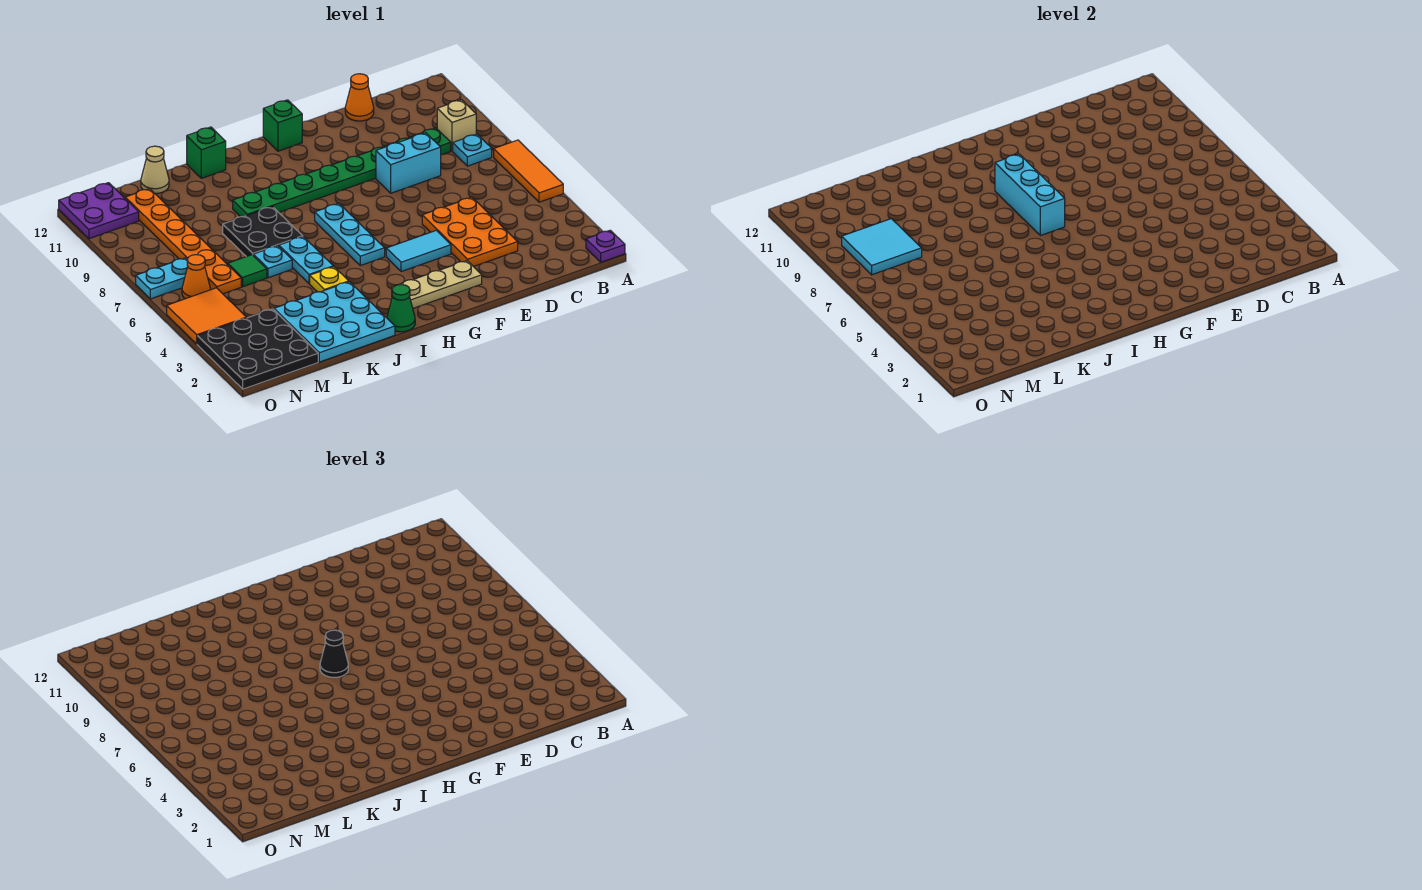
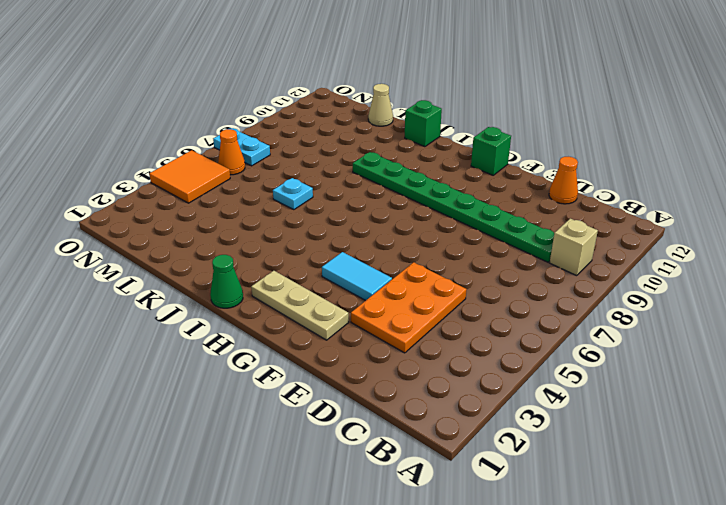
none -> purple plate A1 level 1
none -> orange tile A5:A7 level 1
none -> cyan plate B8 level 1
none -> cyan brick D8:E8 level 1

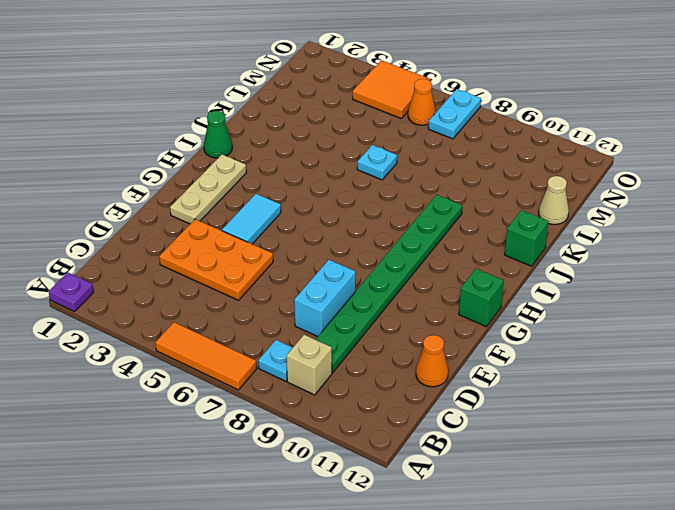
none -> cyan plate H5:H7 level 1
none -> cyan plate J1:L3 level 1
none -> yellow plate J4 level 1
none -> cyan plate J5:J6 level 1

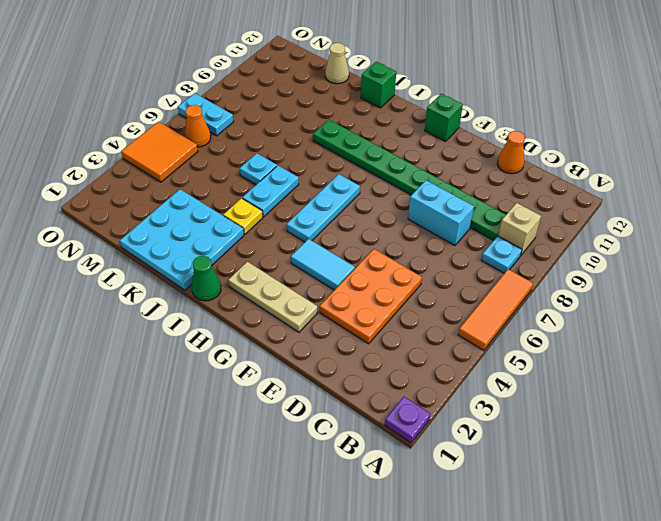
none -> black plate J7:K8 level 1
none -> green tile L6 level 1
none -> black plate M1:O3 level 1
none -> orange plate M6:M11 level 1

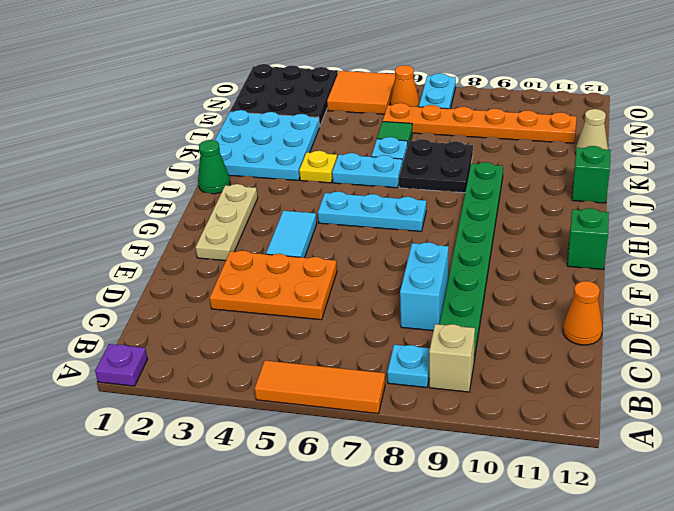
none -> purple plate N11:O12 level 1
none -> cyan brick H7:H9 level 2
none -> cyan tile M8:N9 level 2
none -> black cone H7 level 3

